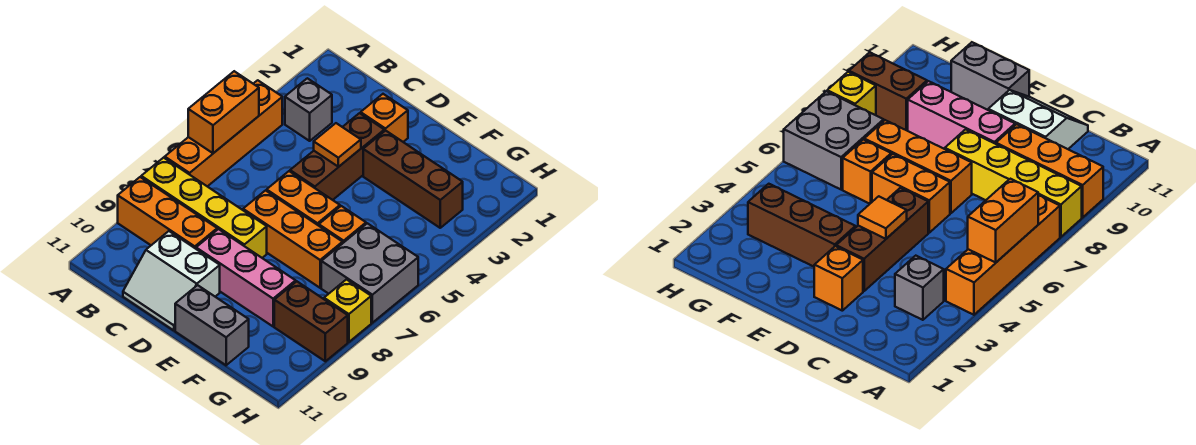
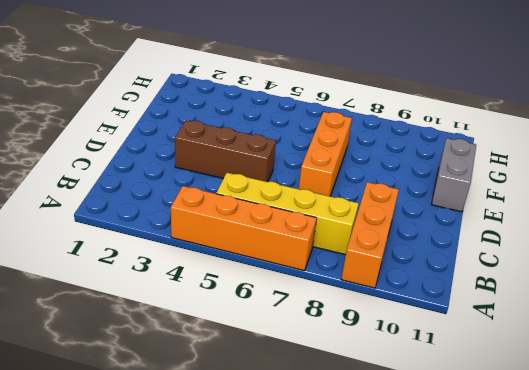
yellow brick B5:B8 level 1 -> yellow brick A8:D8 level 1
none -> grey brick B3 level 1
none -> white slope C10:D11 level 1 top 10
none -> orange brick D2 level 1

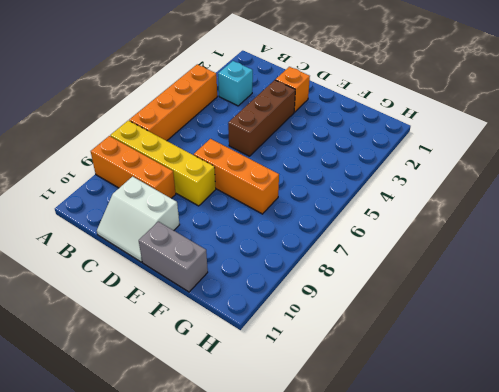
cyan brick B3 level 1 -> grey brick B3 level 1
none -> orange brick D6:E6 level 1
none -> pink brick D9:F9 level 1
none -> brown brick E3:G3 level 1

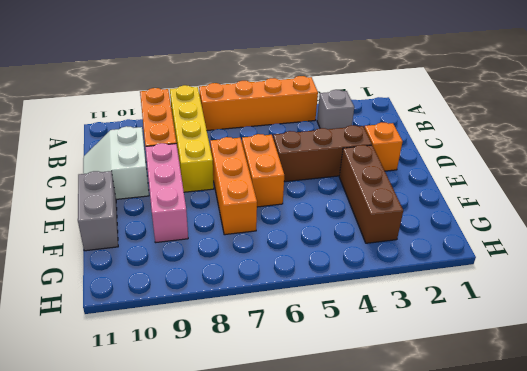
none -> orange brick F6 level 1
none -> grey brick G6:H7 level 1
none -> brown brick G9:H9 level 1

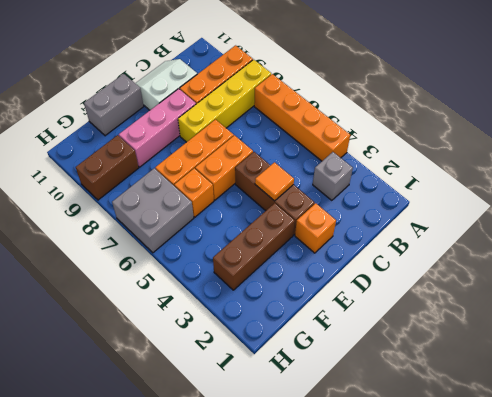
none -> yellow brick H8 level 1
none -> orange brick A5:A6 level 2

